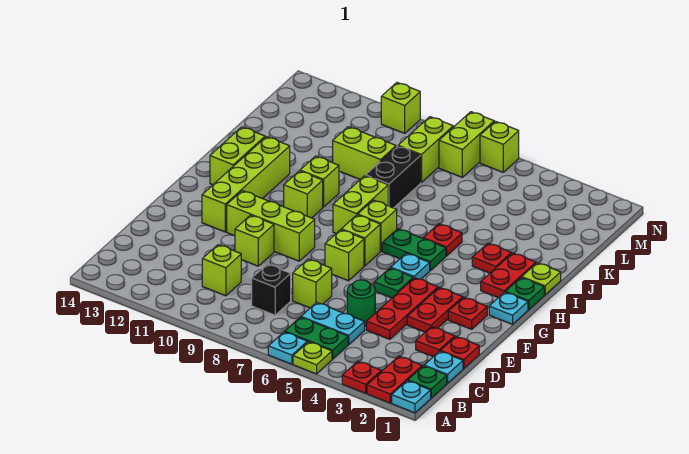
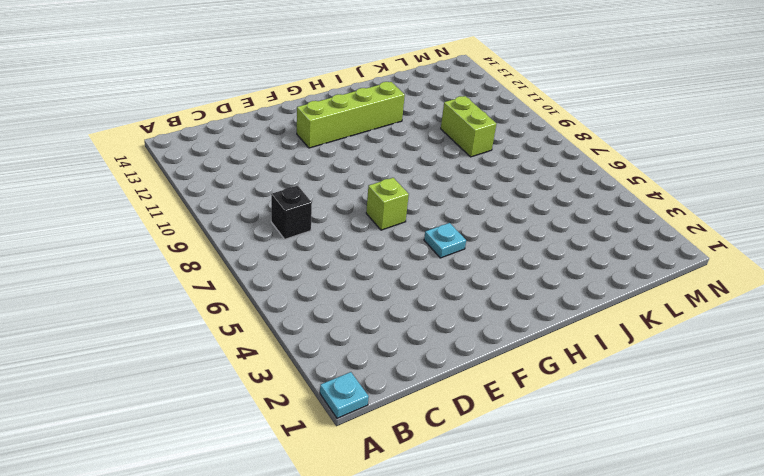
none -> red plate A2:B2 level 1
none -> red plate A3 level 1
none -> lime plate A5 level 1
none -> cyan plate A6 level 1

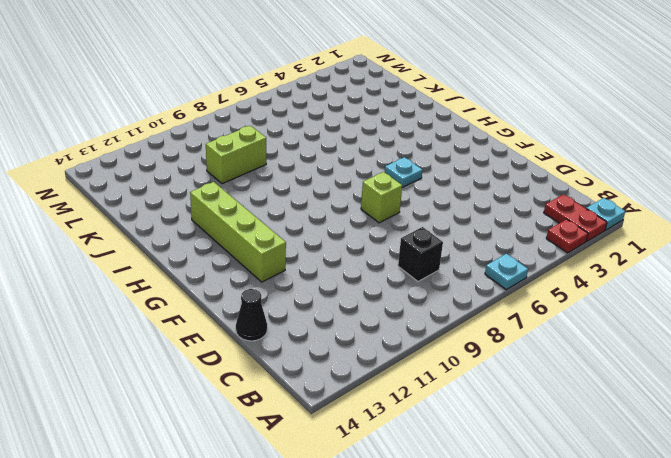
black cone D14 level 1 -> none
none -> lime plate A5 level 1
none -> green plate B1 level 1
none -> green plate B5:B6 level 1
none -> cyan plate C1 level 1

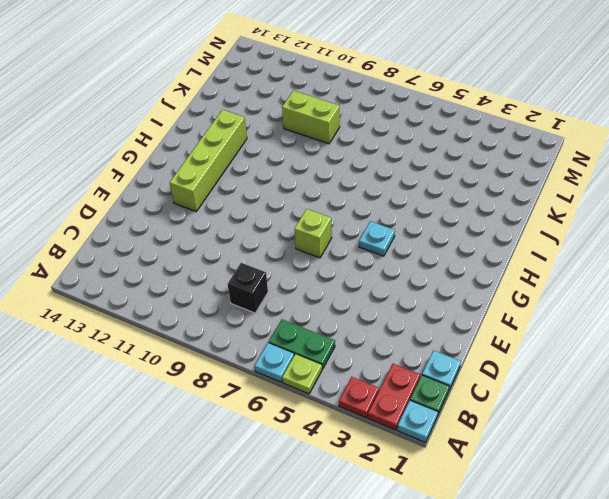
none -> cyan plate C5:C6 level 1
none -> lime brick C10 level 1
none -> red plate D1 level 1
none -> red plate D2 level 1

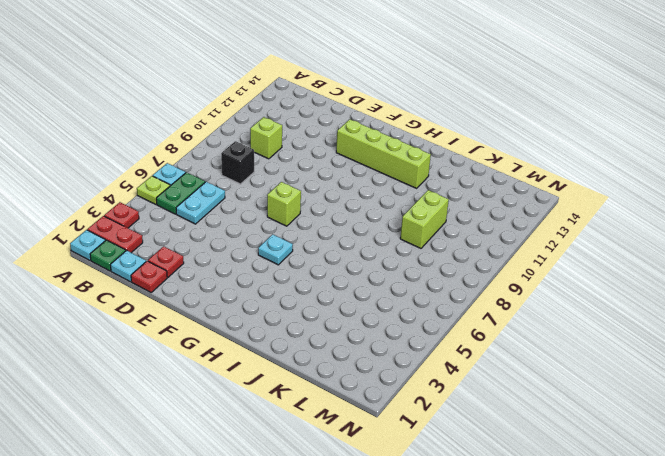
none -> red plate D4:F4 level 1
none -> green round brick D5 level 1
none -> lime brick D7 level 1
none -> red plate E3:F3 level 1

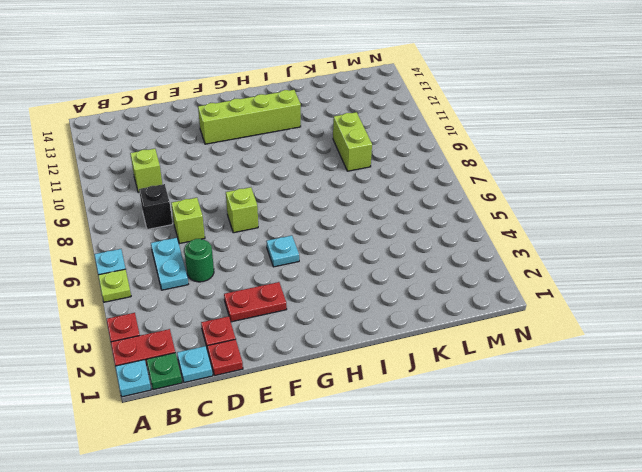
none -> green plate B5:B6 level 1
none -> red plate D4:F4 level 1
none -> lime brick E10 level 1
none -> red plate F2 level 1

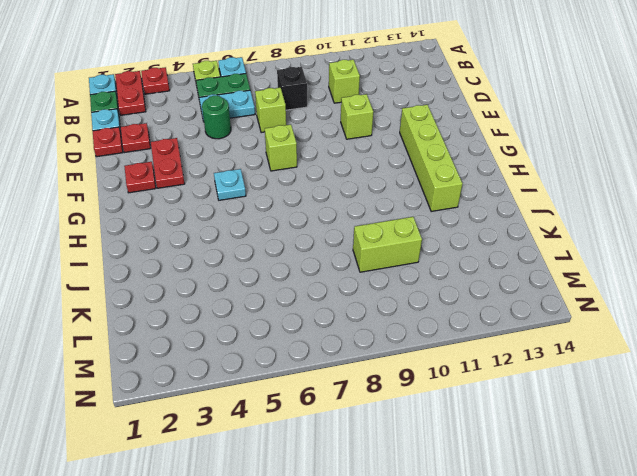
none -> red plate D4:F4 level 1
none -> green plate F5 level 1
none -> lime brick F9:F11 level 1
none -> cyan plate G1 level 1

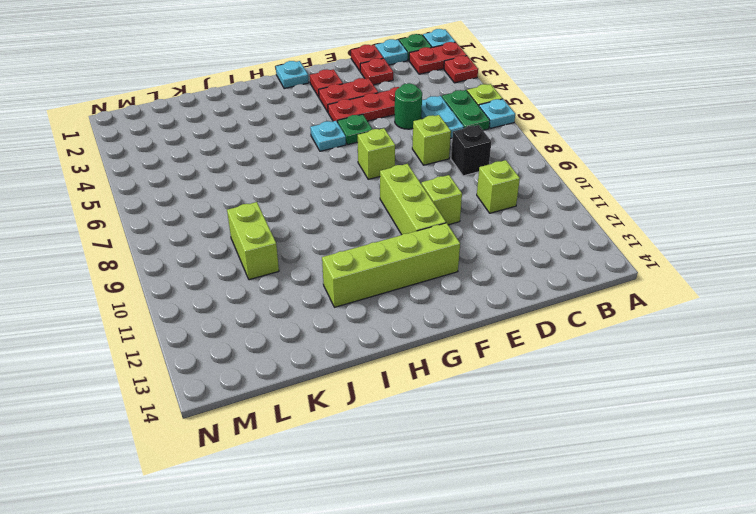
none -> lime brick G7 level 1
none -> green plate H1 level 1
none -> red plate H2:I2 level 1
none -> green plate H5:H6 level 1

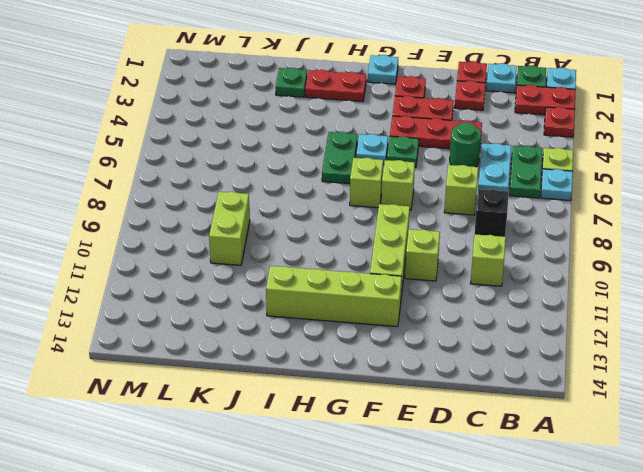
green plate J2 level 1 -> green plate H1 level 1
none -> lime brick H7 level 1
none -> lime brick H8:I8 level 1
none -> lime brick H10 level 1
none -> lime brick H13:I13 level 1

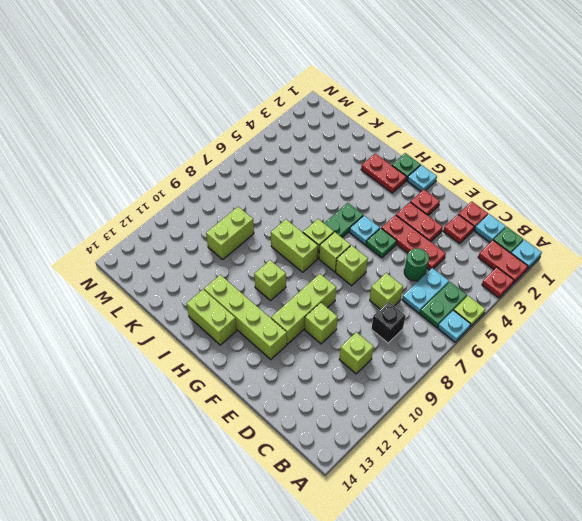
none -> lime plate I1 level 1
none -> red plate I3 level 1
none -> red plate I5 level 1
none -> lime brick I10 level 1

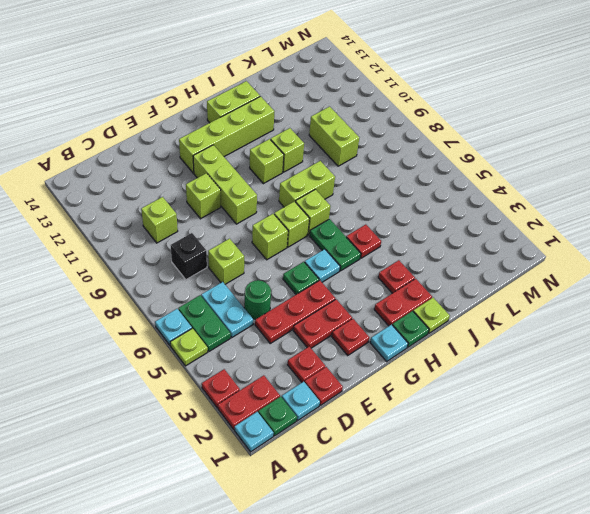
none -> black brick J8:K8 level 1
none -> lime brick L8:M8 level 1
none -> lime brick M7:N7 level 1
none -> lime brick N6 level 1

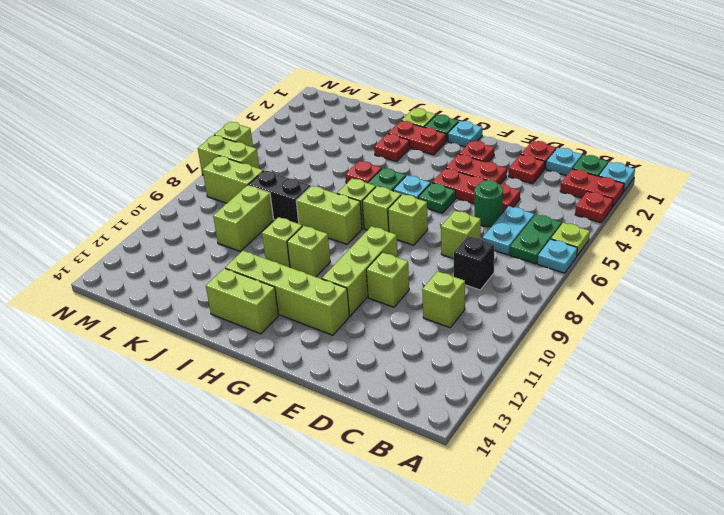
none -> lime brick N10 level 1

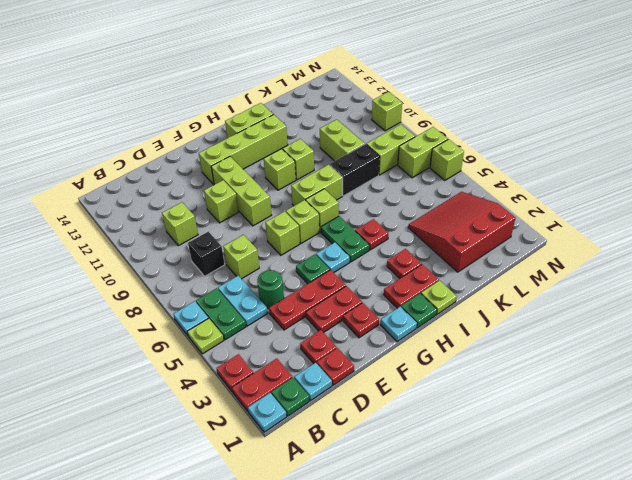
red slope K2:M4 level 1 top 2 -> none

